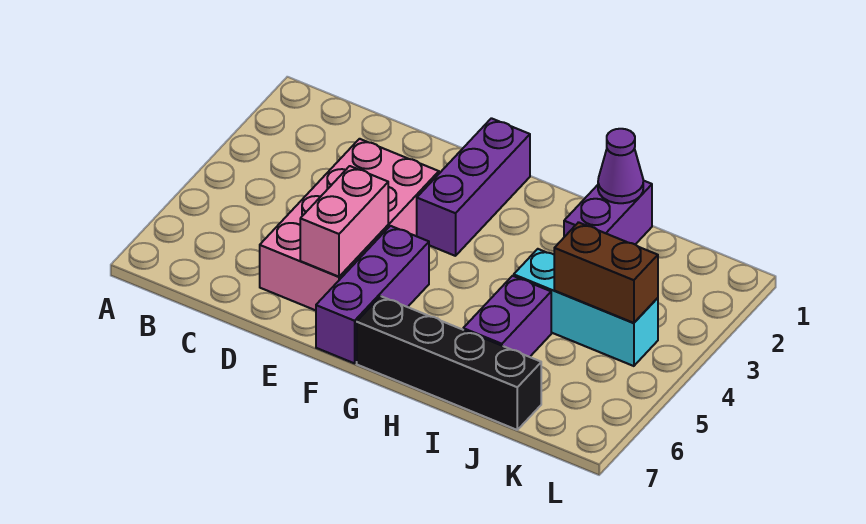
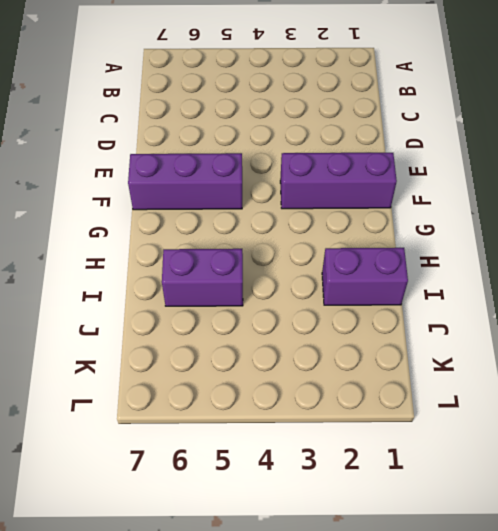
none -> pink brick D3:E6 level 1
none -> black brick G7:J7 level 1

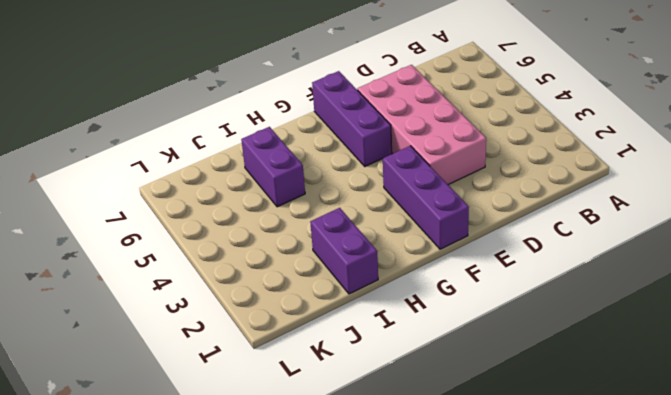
none -> black brick G7:J7 level 1
none -> cyan brick I4:K4 level 1

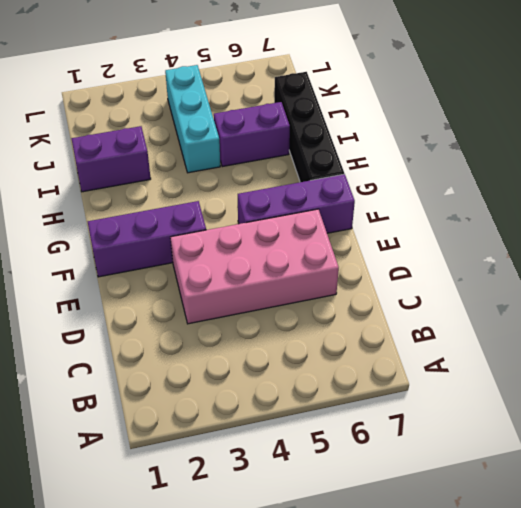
none -> pink brick E5:E6 level 2
none -> purple cone I1 level 2

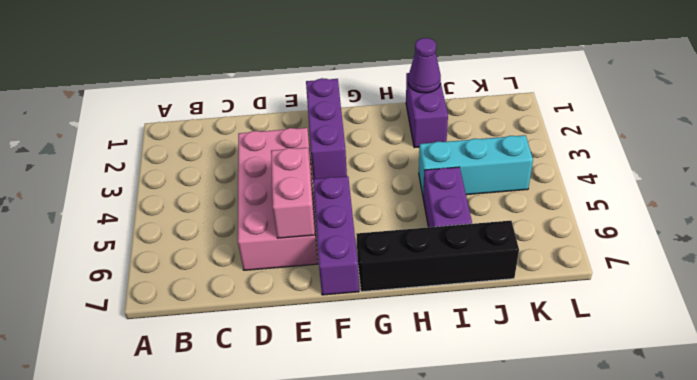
none -> brown brick J4:K4 level 2

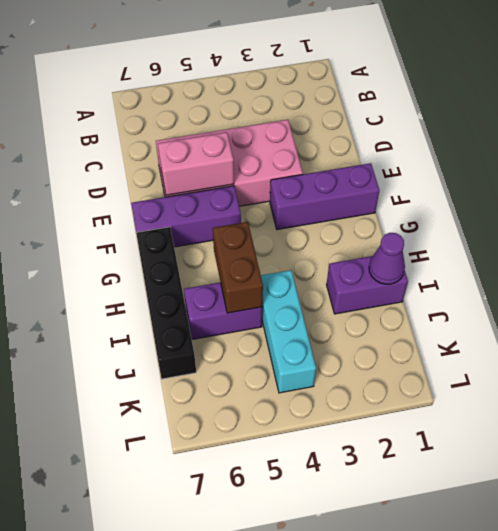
brown brick H5:I5 level 2 -> brown brick J4:K4 level 2

